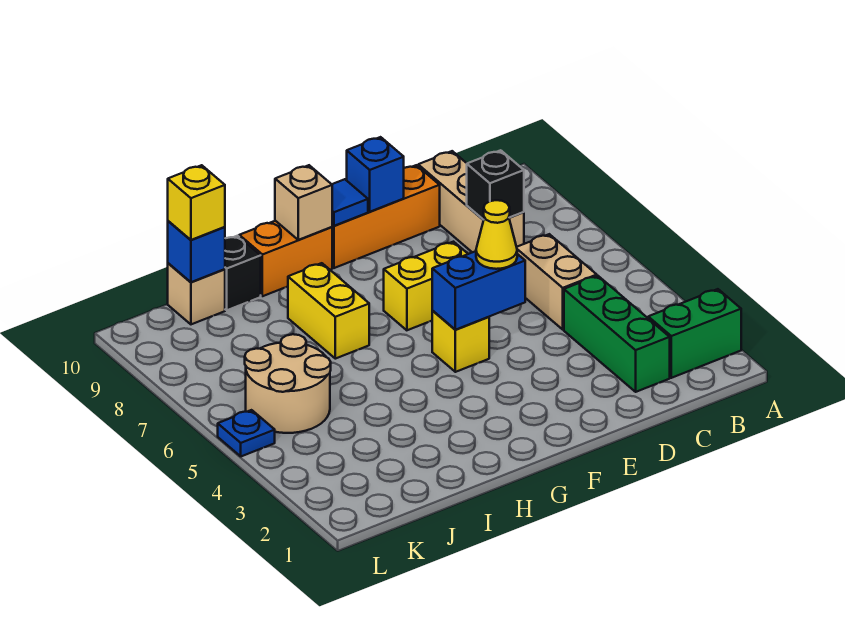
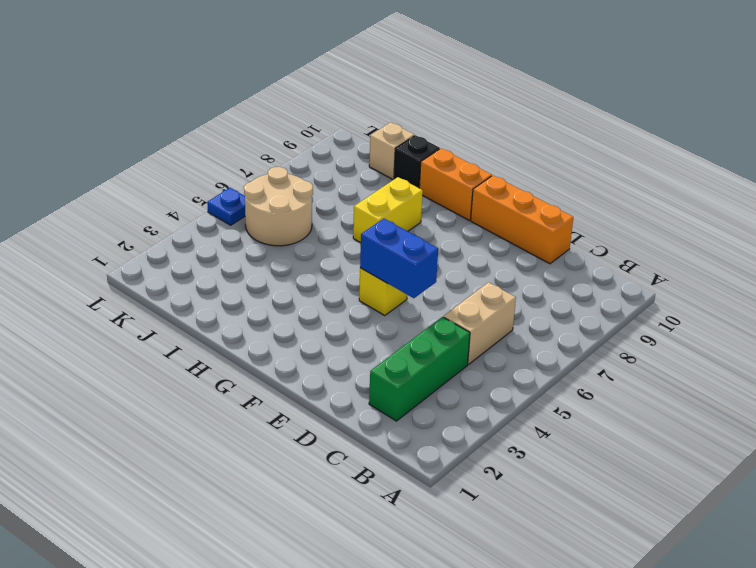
none -> green brick A2:B2 level 1
none -> tan brick C8:C10 level 1
none -> yellow brick E7:F7 level 1

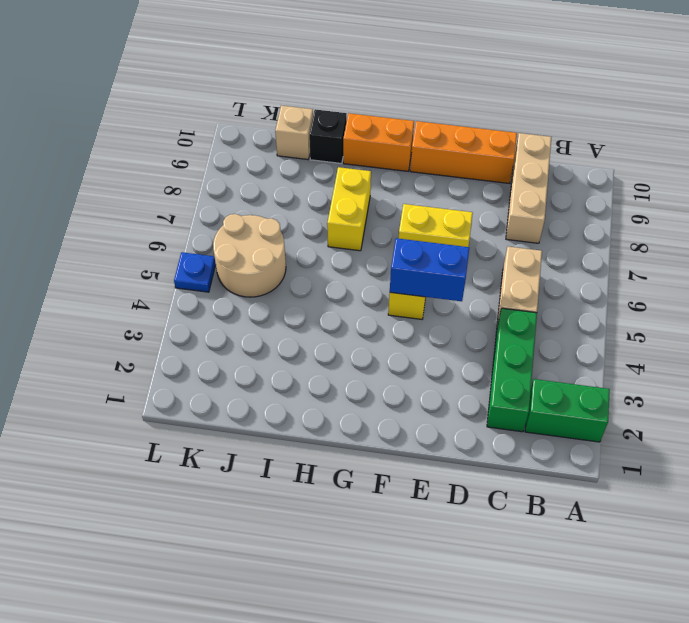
none -> black brick C8 level 2
none -> blue brick E10 level 2
none -> blue tile F10 level 2

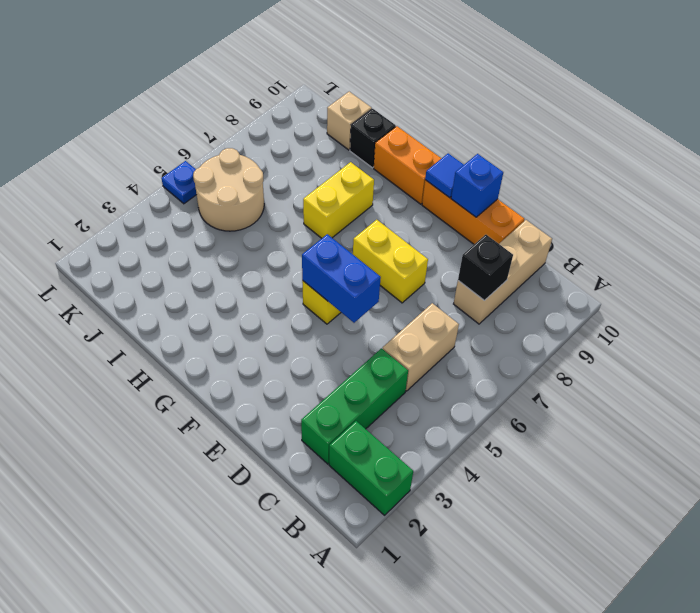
none -> tan brick G10 level 2
none -> blue brick J10 level 2
none -> yellow cone E5 level 3

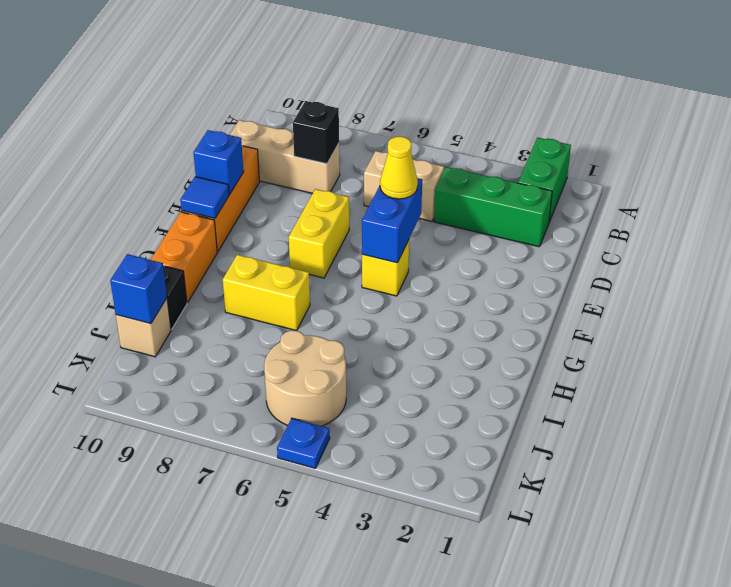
none -> tan brick G10 level 2
none -> yellow brick J10 level 3

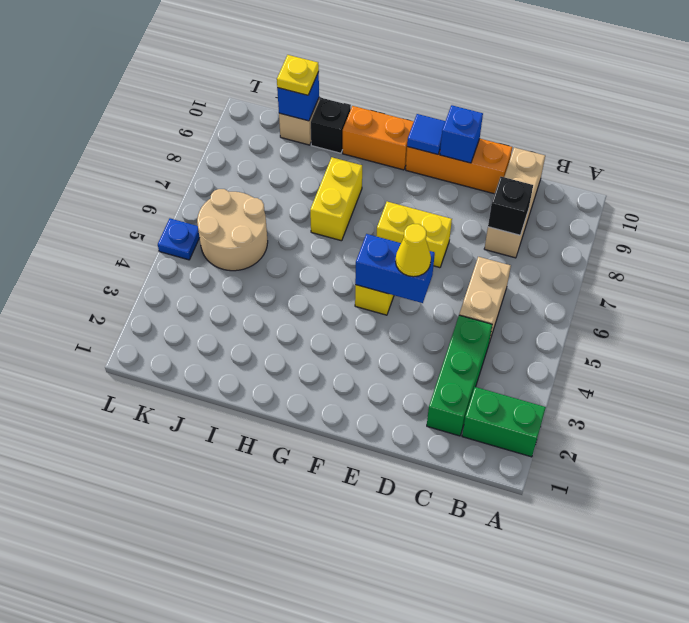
yellow plate J10 level 3 -> yellow brick J10 level 3
none -> tan brick G10 level 2

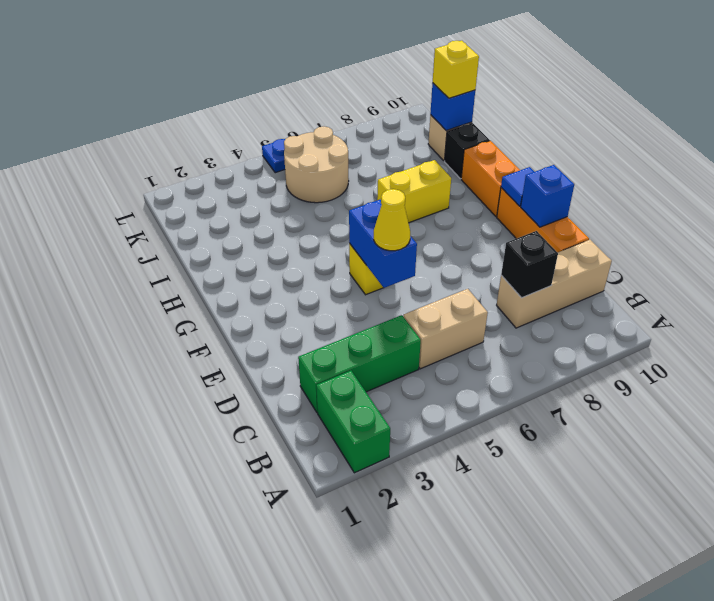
none -> yellow brick E7:F7 level 1
none -> tan brick G10 level 2

